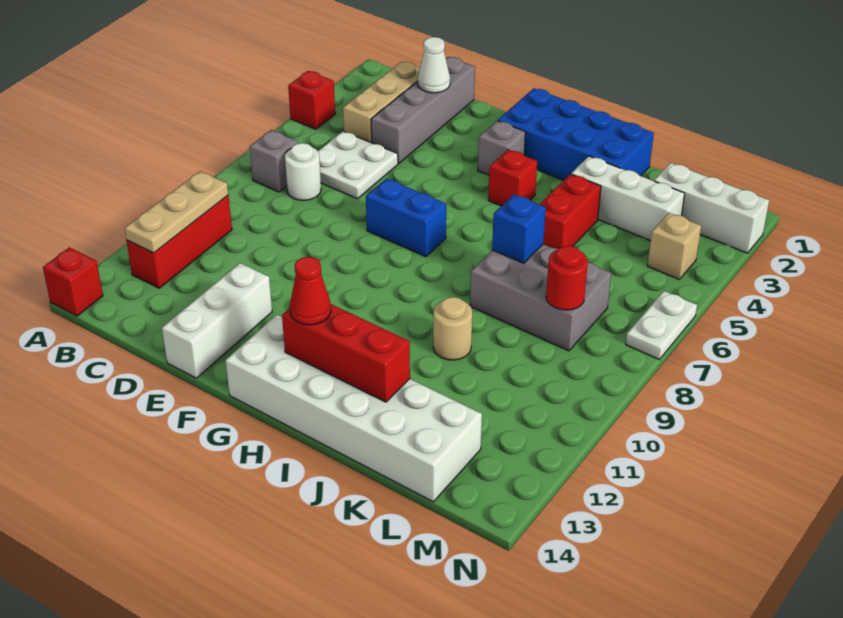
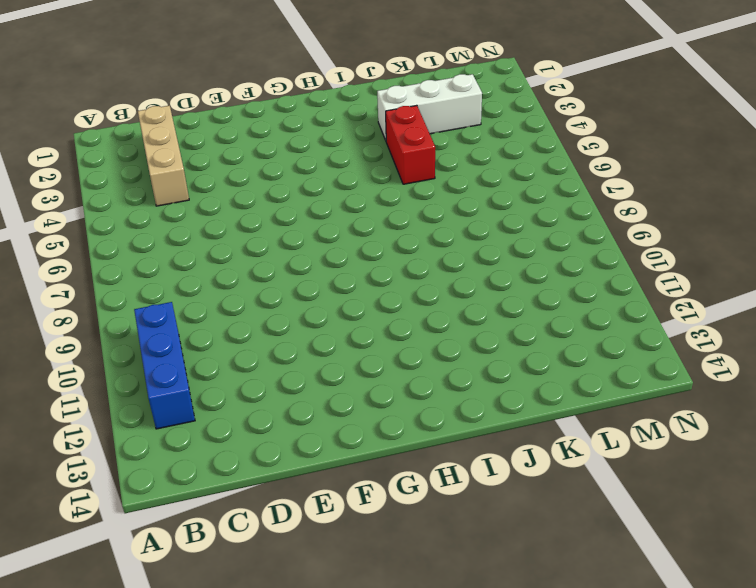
blue brick B10:B12 level 1 -> red brick B10:B12 level 1
none -> red brick A4 level 1
none -> red brick A14 level 1
none -> grey brick B7 level 1

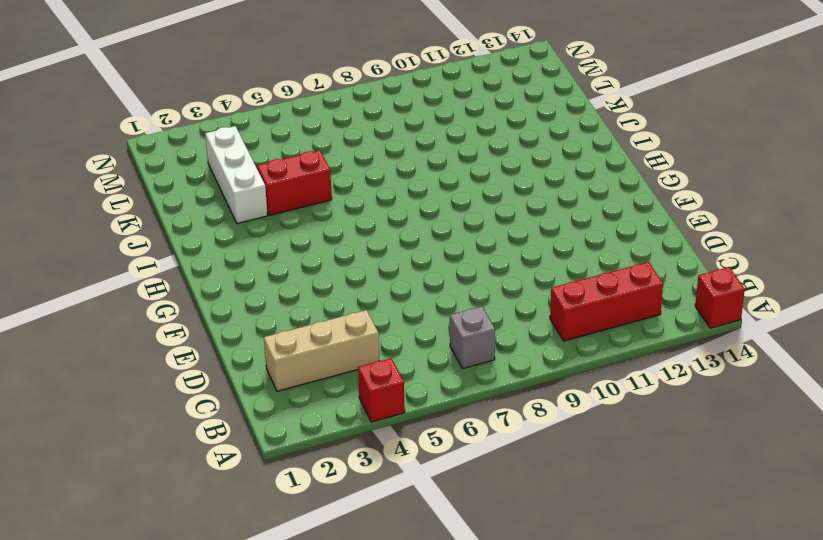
none -> white plate C5:D6 level 1
none -> white round brick C7 level 1
none -> grey brick D1:D4 level 1

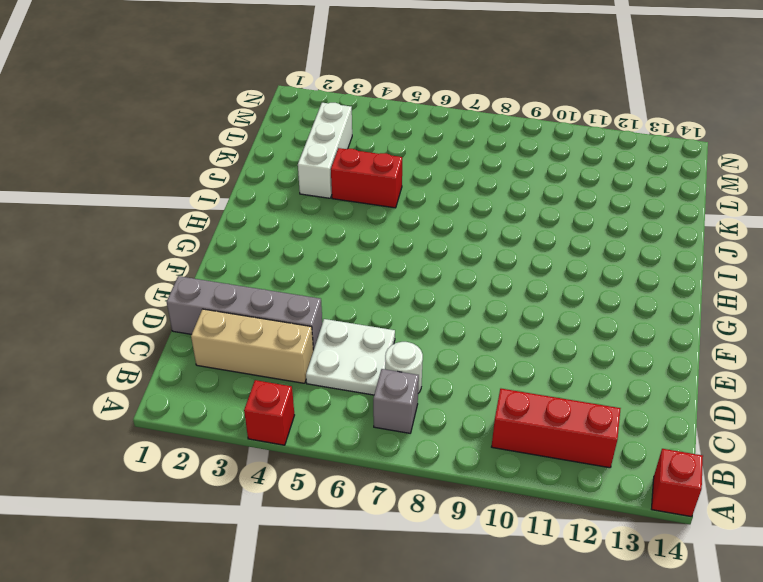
none -> white brick E12:E14 level 1
none -> blue brick F7:G7 level 1
none -> blue brick G1:J2 level 1

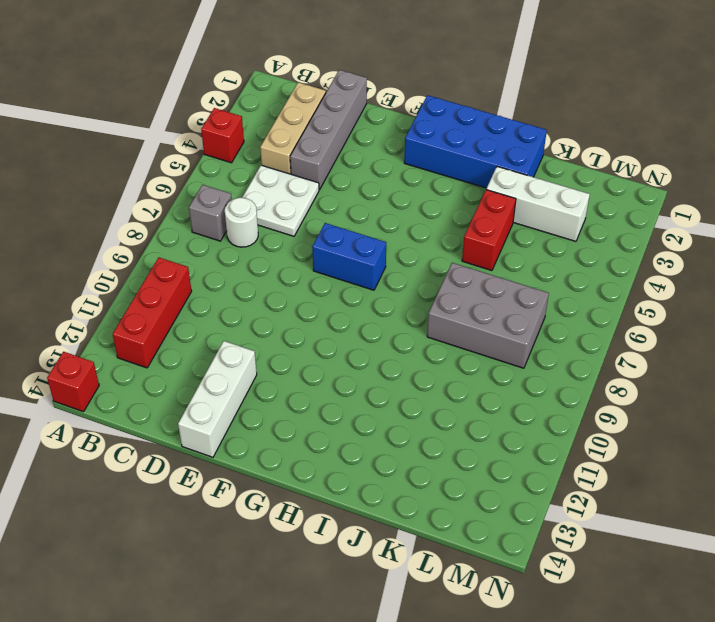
none -> grey brick G3 level 1
none -> white brick G13:L14 level 1
none -> red brick H4 level 1

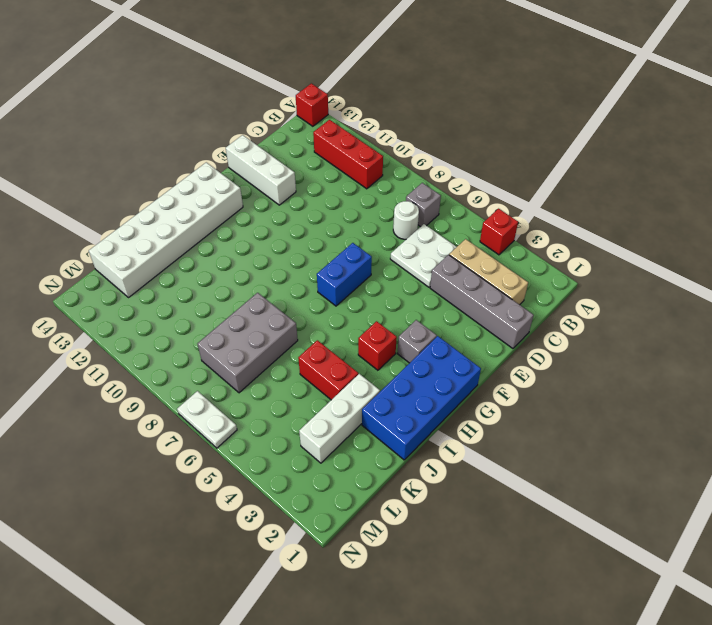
none -> tan round brick J10 level 1
none -> white brick L2:N2 level 1
none -> tan brick M4 level 1

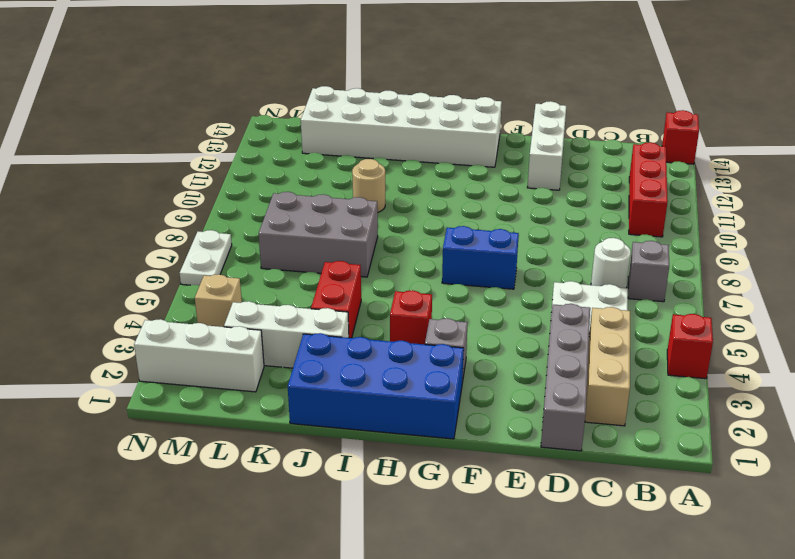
none -> tan plate B10:B12 level 2
none -> white cone D2 level 2
none -> red brick H13:J13 level 2

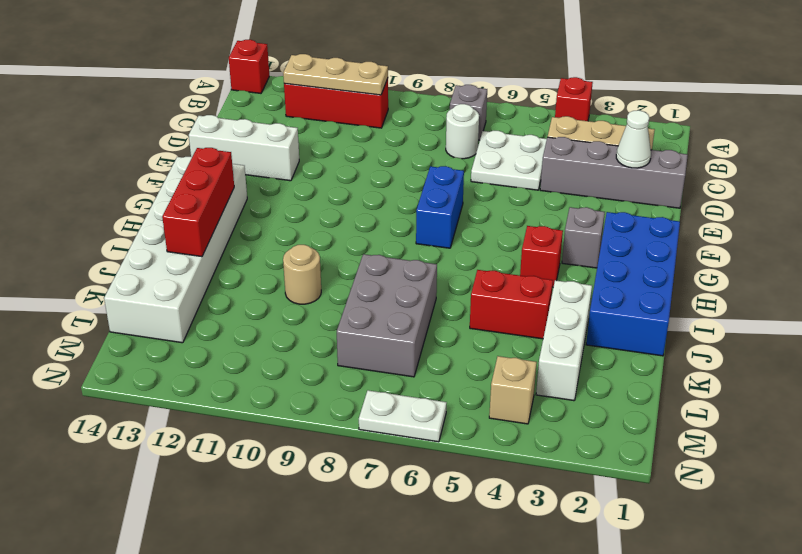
none -> white brick L2:N2 level 1
none -> blue brick J7 level 2
none -> red round brick L8 level 2

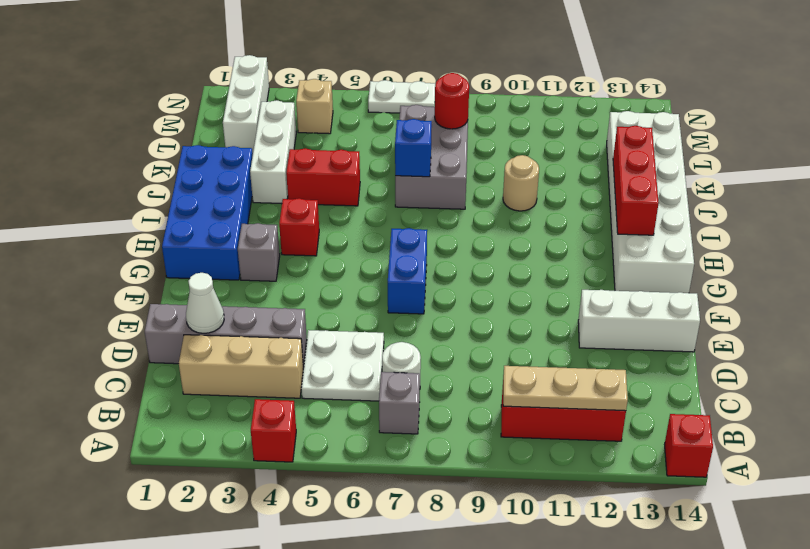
none -> red cone H13 level 3

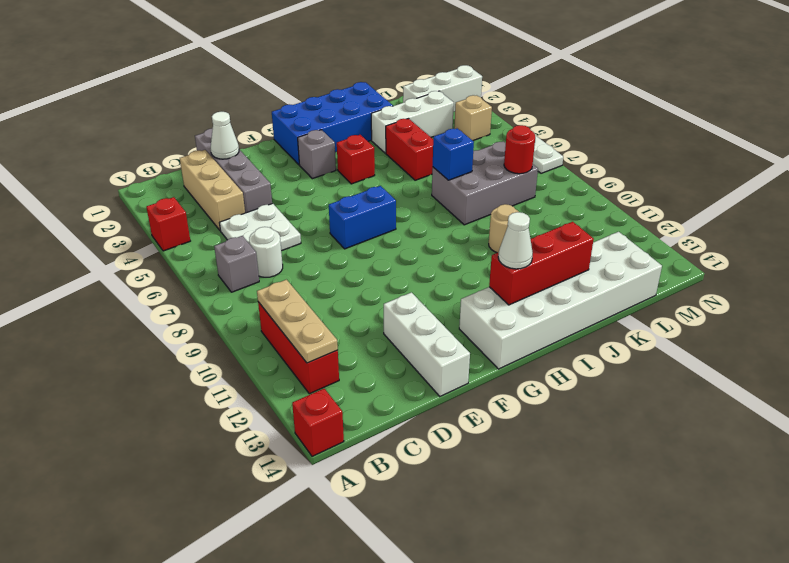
white cone H13 level 3 -> red cone H13 level 3

